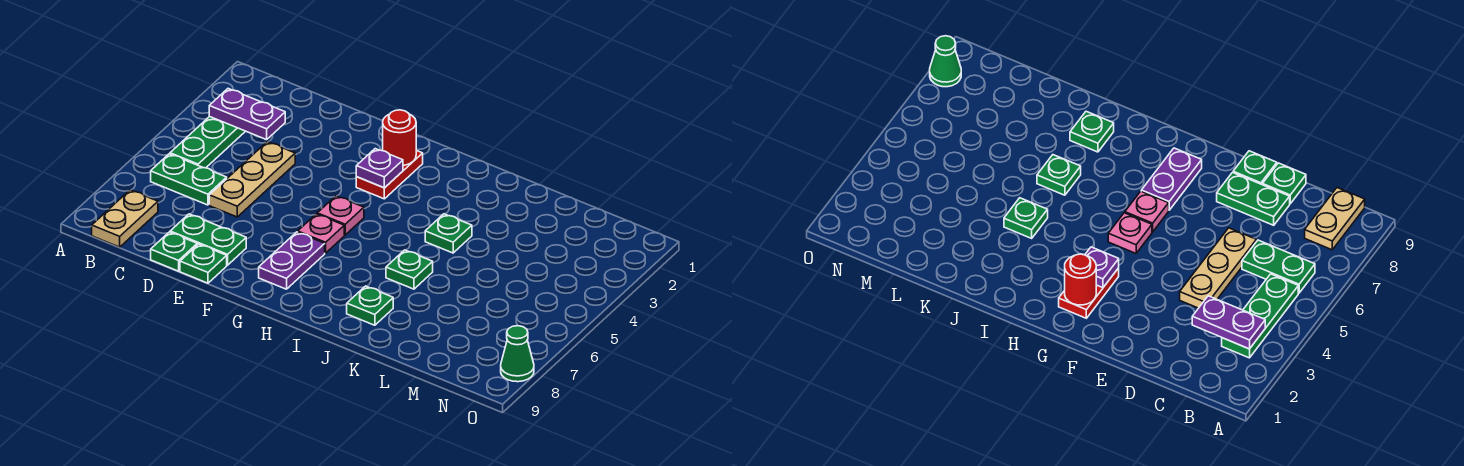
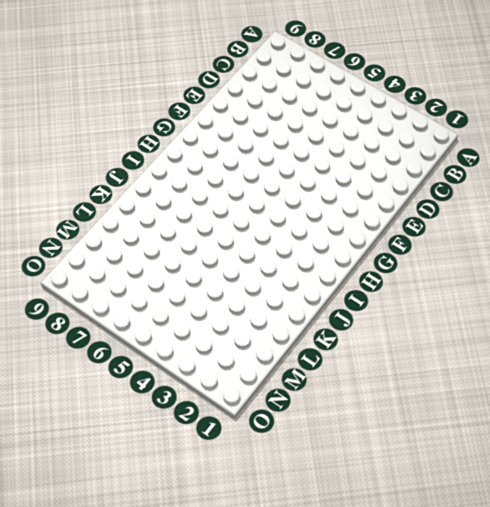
none -> green plate B3:B5 level 1
none -> green plate B6:C6 level 1
none -> tan plate B8:B9 level 1

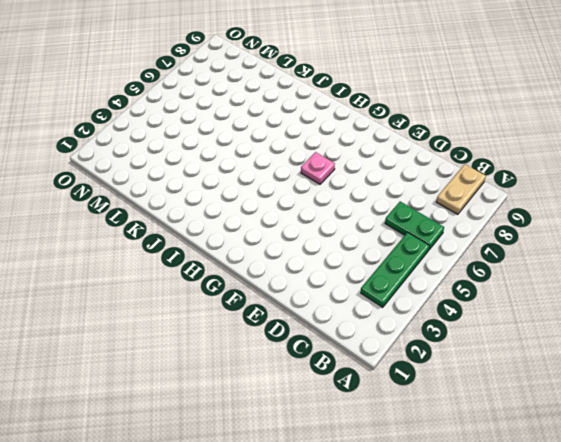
none -> tan plate D4:D6 level 1
none -> green plate D8:E8 level 1
none -> green plate D9 level 1

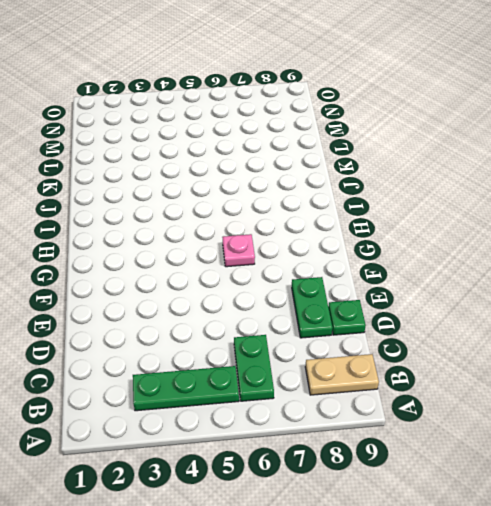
none -> tan plate D4:D6 level 1
none -> green plate E9 level 1
none -> red plate G2:G3 level 1

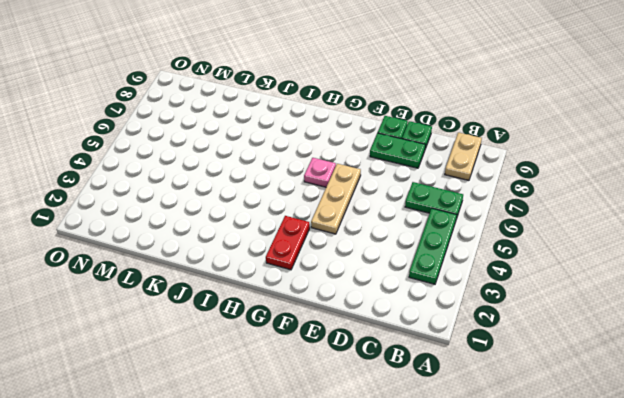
tan plate F4:F6 level 1 -> tan plate D4:D6 level 1
none -> pink plate G5 level 1
none -> purple plate G7:G8 level 1
none -> green plate J4 level 1

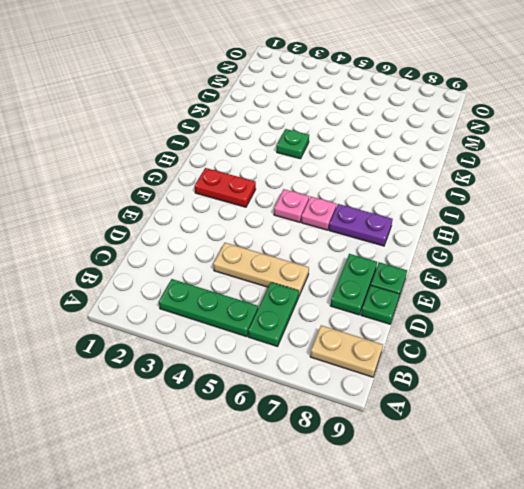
none -> green plate J6 level 1
none -> green plate J8 level 1
none -> green cone O8 level 1

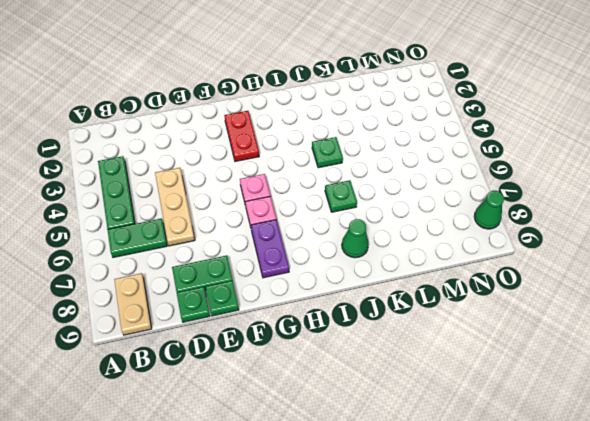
green cone J8 level 1 -> green plate J8 level 1
none -> purple plate B3:C3 level 2
none -> red round brick G2 level 2
none -> purple plate G3 level 2

